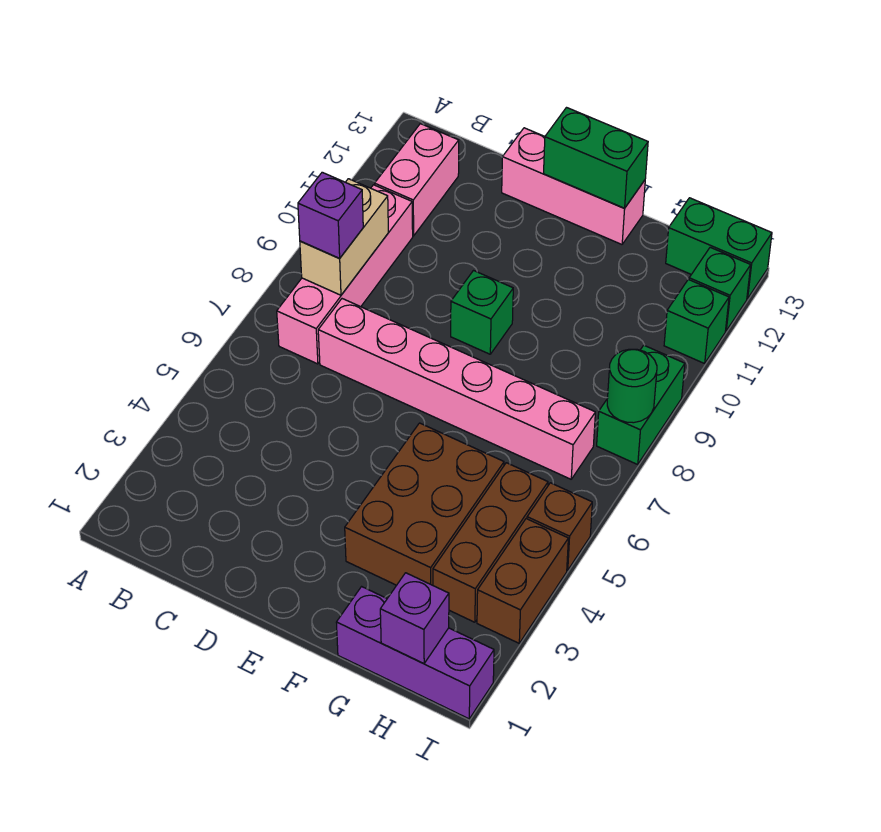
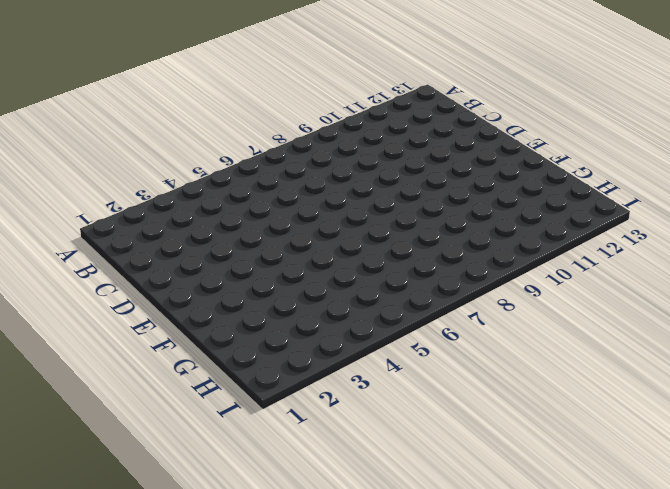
none -> pink brick B7:B10 level 1
none -> pink brick B11:B12 level 1
none -> pink brick C7:H7 level 1

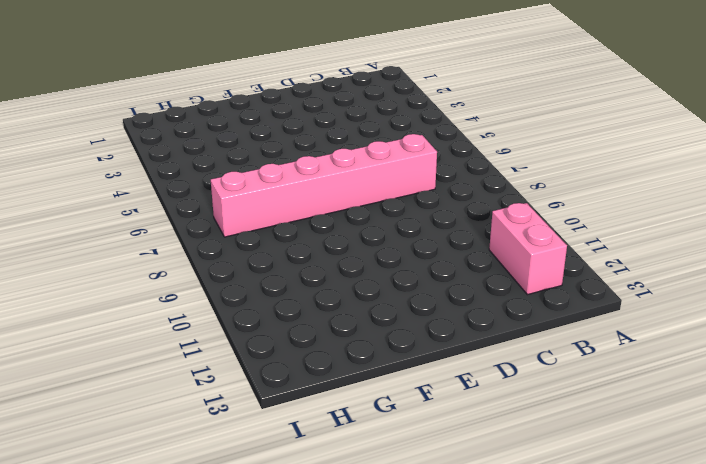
none -> pink brick B7:B10 level 1
none -> pink brick D13:F13 level 1
none -> green brick E9 level 1

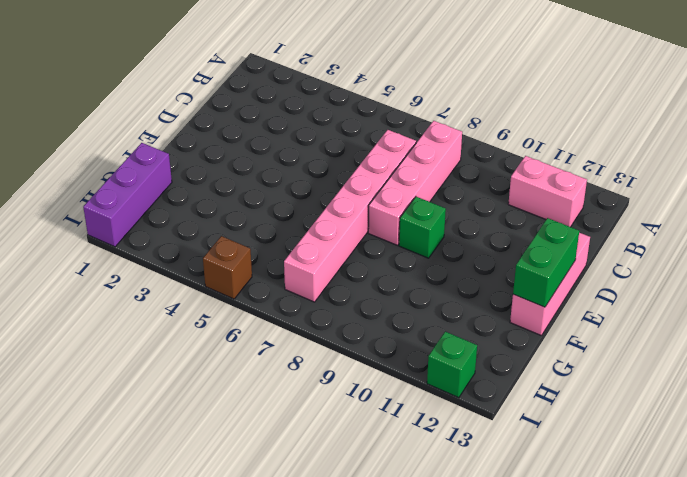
pink brick B8:E8 level 1 -> pink brick B7:B10 level 1
none -> brown brick F3:G5 level 1
none -> brown brick H3:H5 level 1
none -> green brick H13:I13 level 1

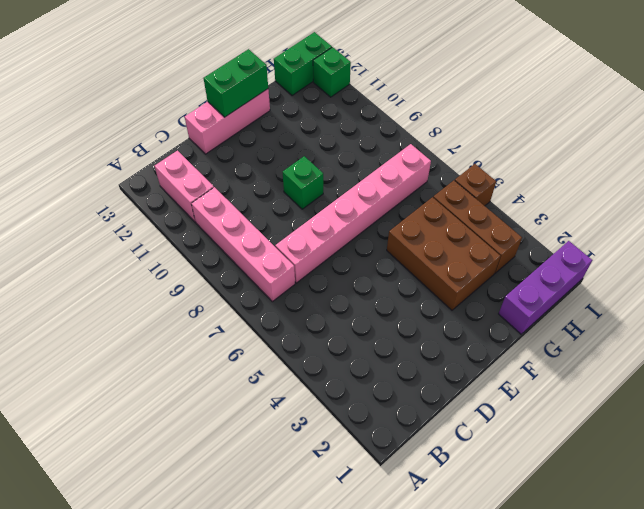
none -> brown brick I3:I4 level 1
none -> green brick I8:I9 level 1
none -> green brick I11 level 1

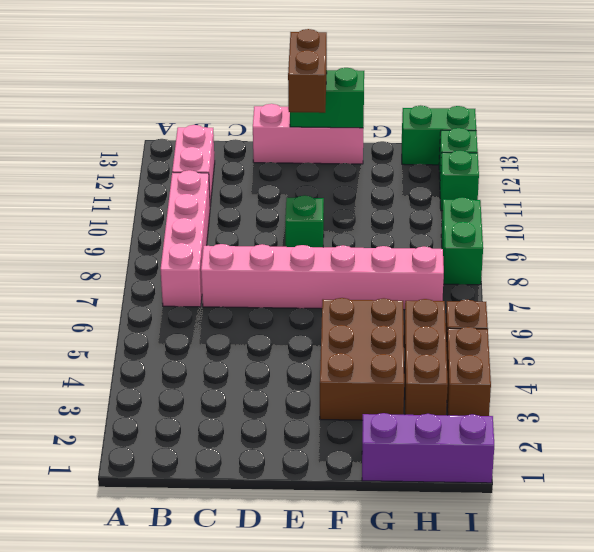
brown brick E12:E13 level 3 -> none
none -> tan brick B8:B9 level 2
none -> purple brick H1 level 2
none -> green round brick I8 level 2

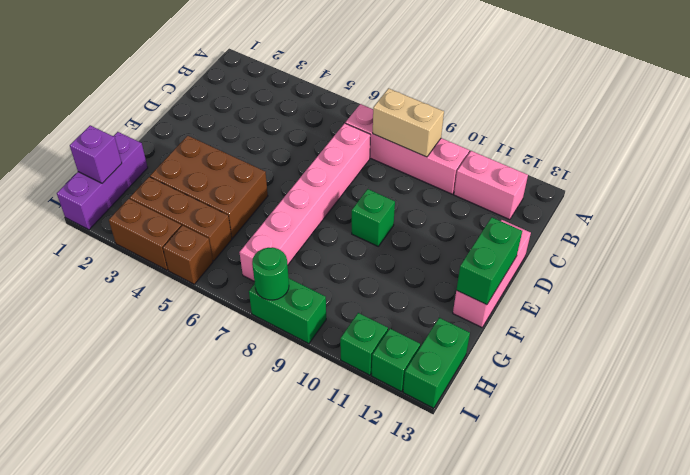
none -> purple brick B8 level 3

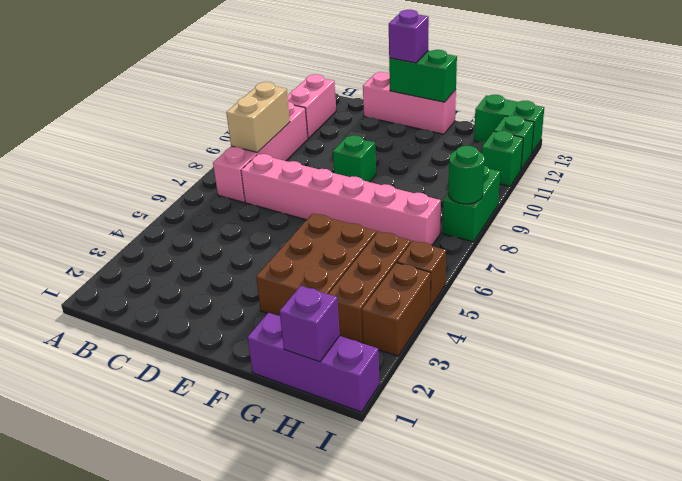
purple brick E13 level 3 -> purple brick B8 level 3

